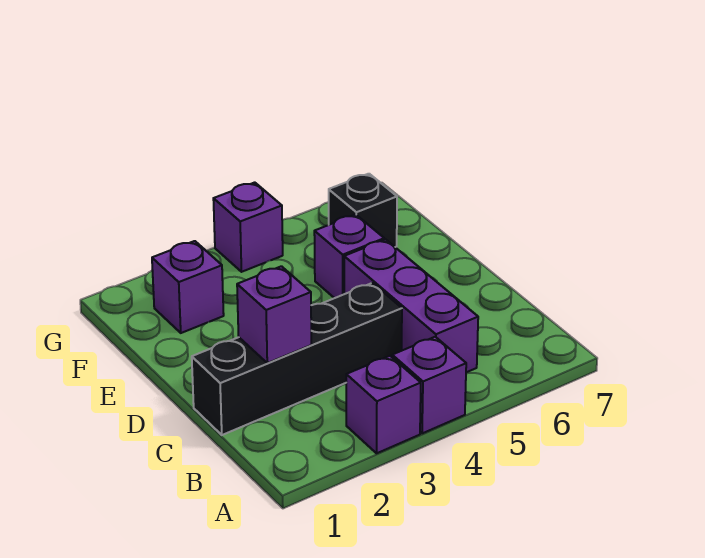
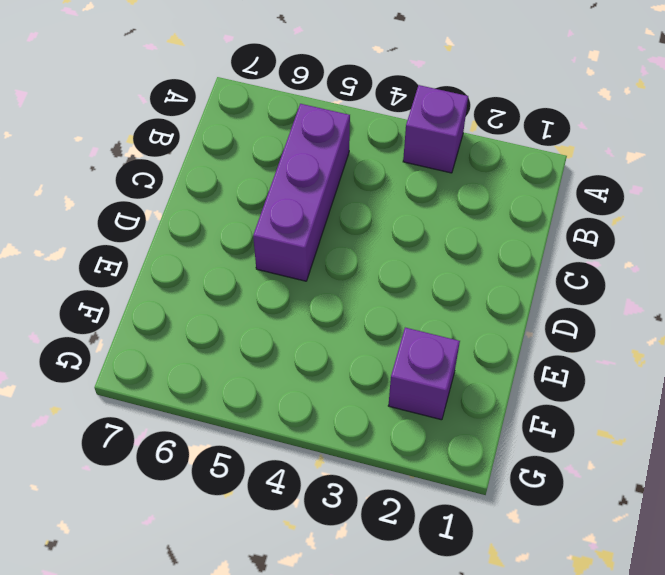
none -> purple brick A4 level 1
none -> black brick C1:C4 level 1

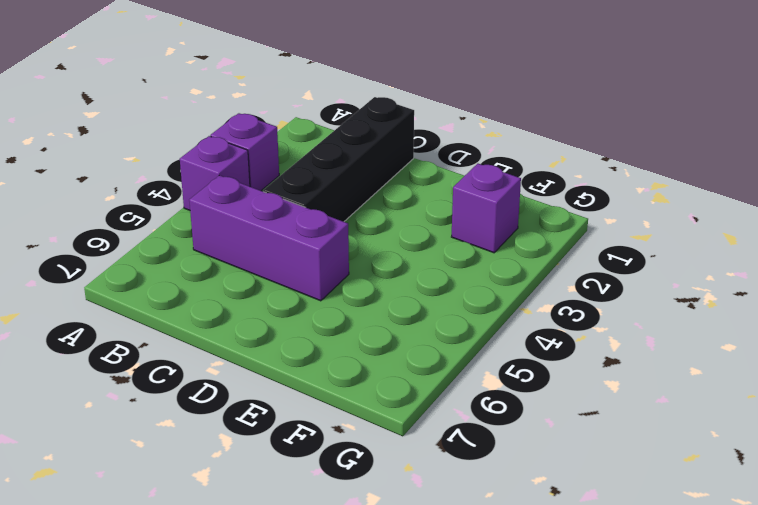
none -> purple brick E5 level 1
none -> black brick F6 level 1

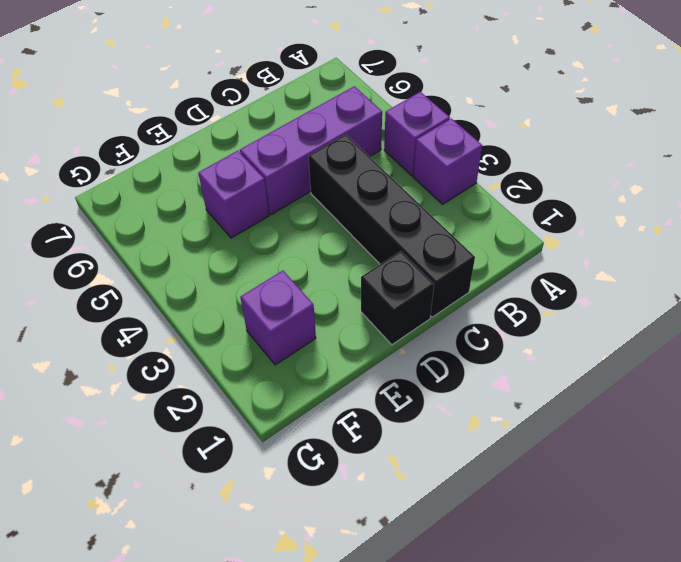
black brick D1 level 1 -> black brick F6 level 1
none -> purple brick G4 level 1
none -> purple brick C2 level 2

